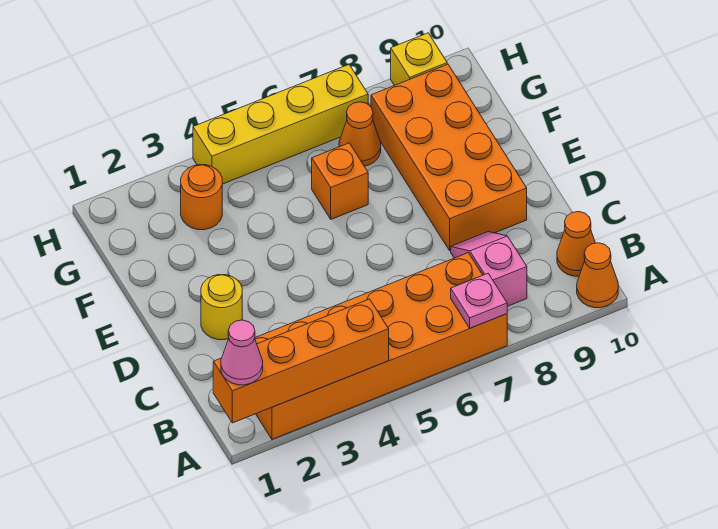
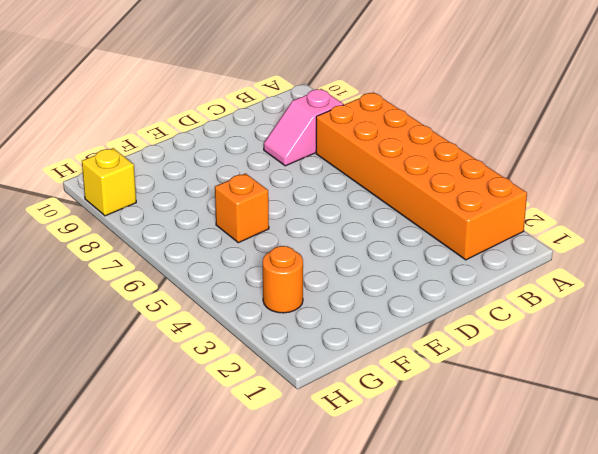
none -> orange cone A10 level 1
none -> orange cone B10 level 1
none -> yellow round brick D2 level 1

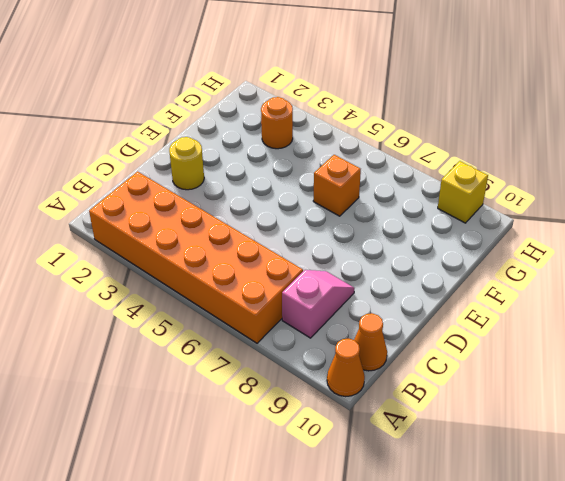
none -> orange brick D8:G9 level 1
none -> orange cone G7 level 1
none -> yellow brick H4:H7 level 1

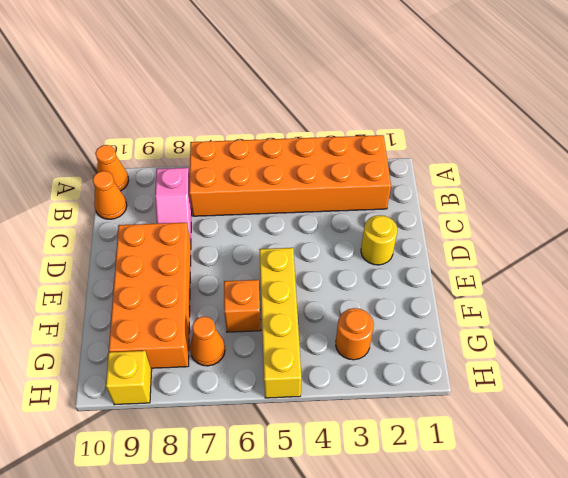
yellow brick E5:H5 level 1 -> yellow brick H4:H7 level 1
none -> orange brick A1:A4 level 2
none -> pink plate A7 level 2
none -> pink cone A1 level 3

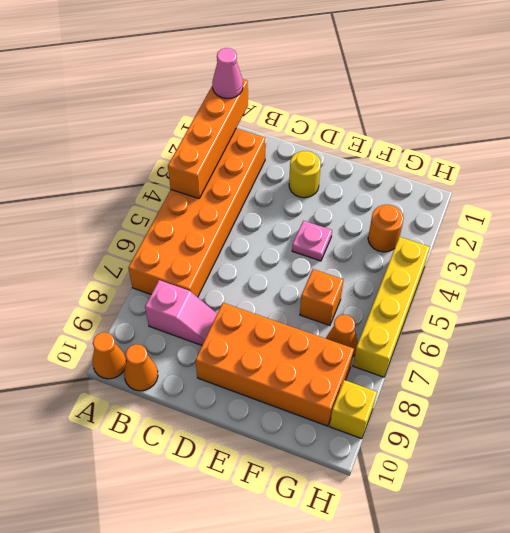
pink plate E4 level 1 -> pink plate A7 level 2

